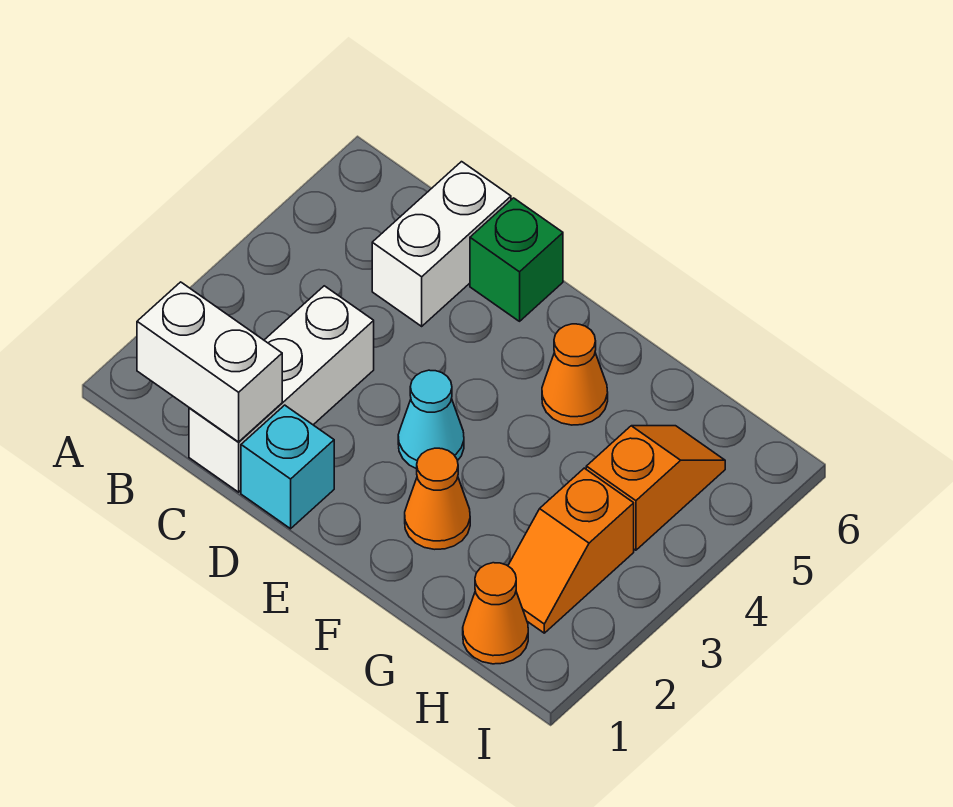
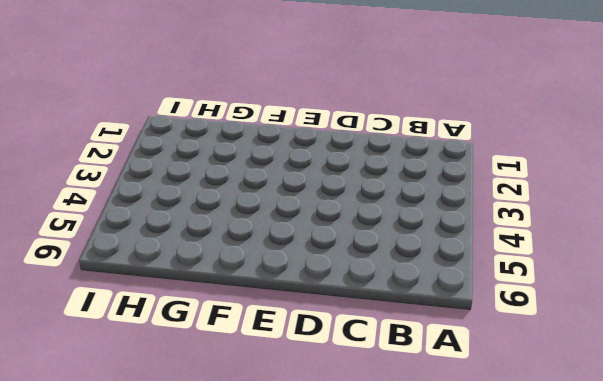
none -> white brick C1:C3 level 1
none -> white brick C5:C6 level 1

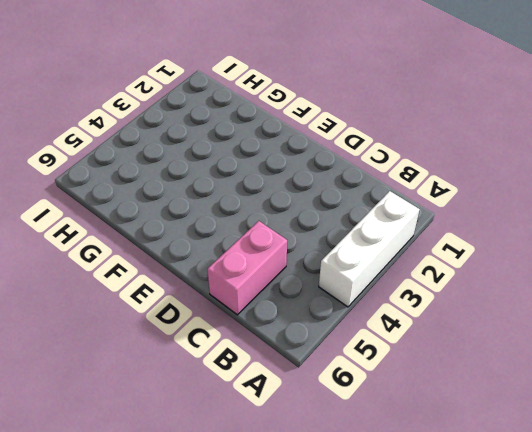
white brick A2:A4 level 1 -> white brick C1:C3 level 1
pink brick C5:C6 level 1 -> white brick C5:C6 level 1
none -> cyan brick D1 level 1
none -> green brick D6 level 1

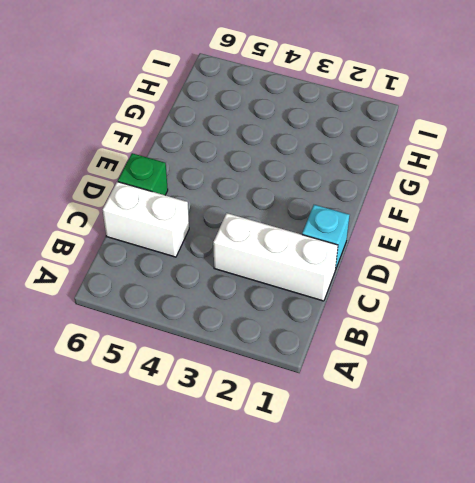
none -> cyan cone E3 level 1
none -> orange cone F2 level 1

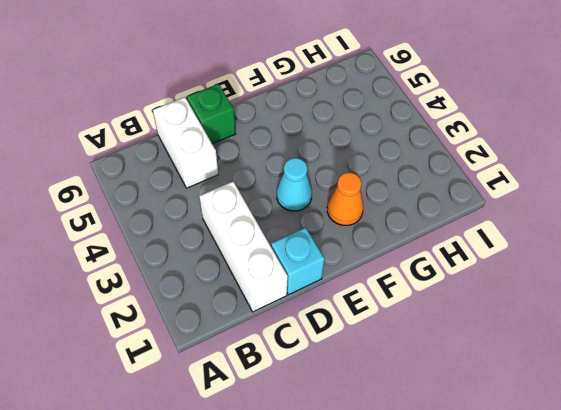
none -> orange cone F5 level 1
none -> orange cone H1 level 1

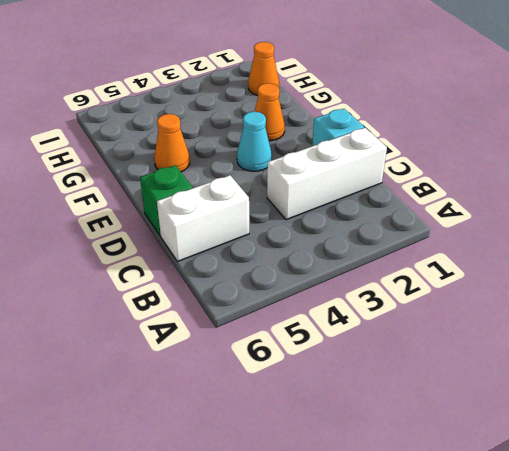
none -> orange slope H2:H3 level 1 top 3
none -> orange slope H4:H5 level 1 top 4

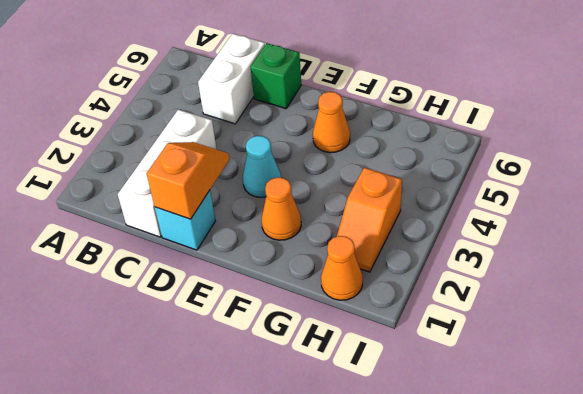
orange slope D1:D2 level 2 top 1 -> orange slope H4:H5 level 1 top 4
none -> white brick B1:C1 level 2

